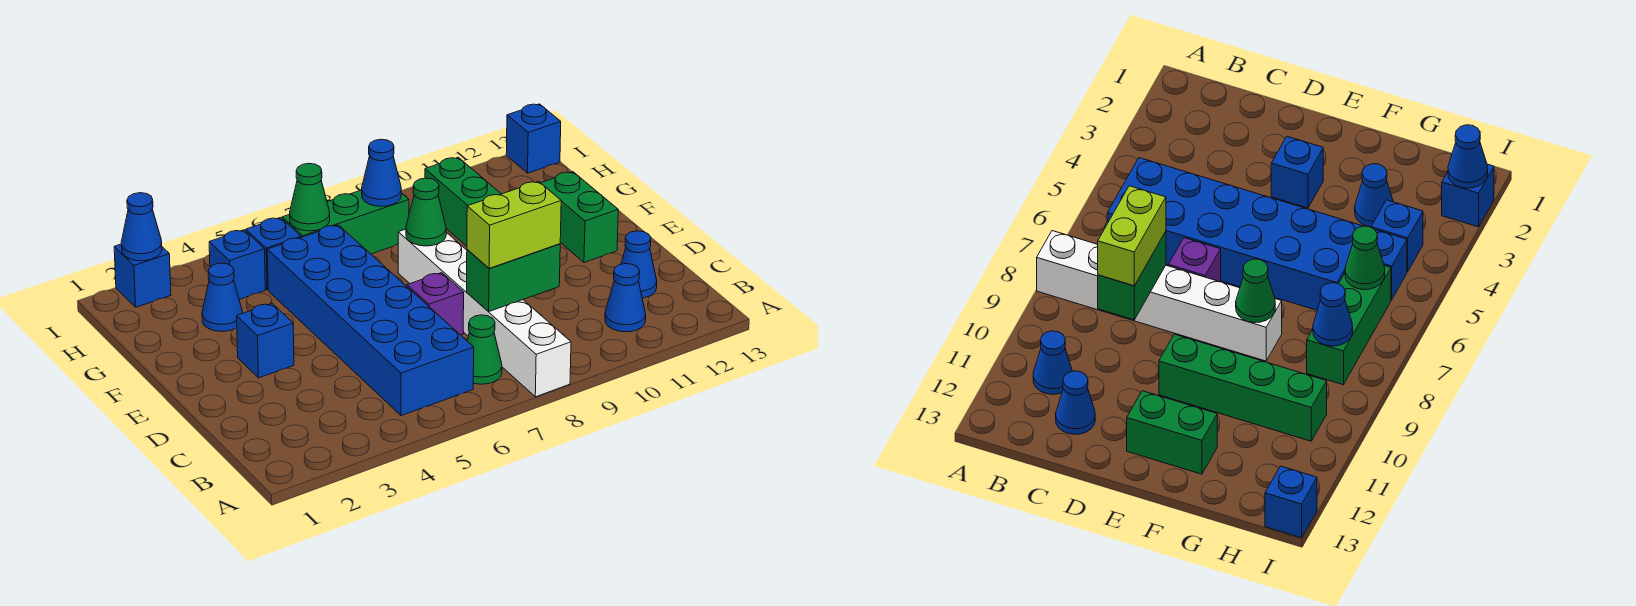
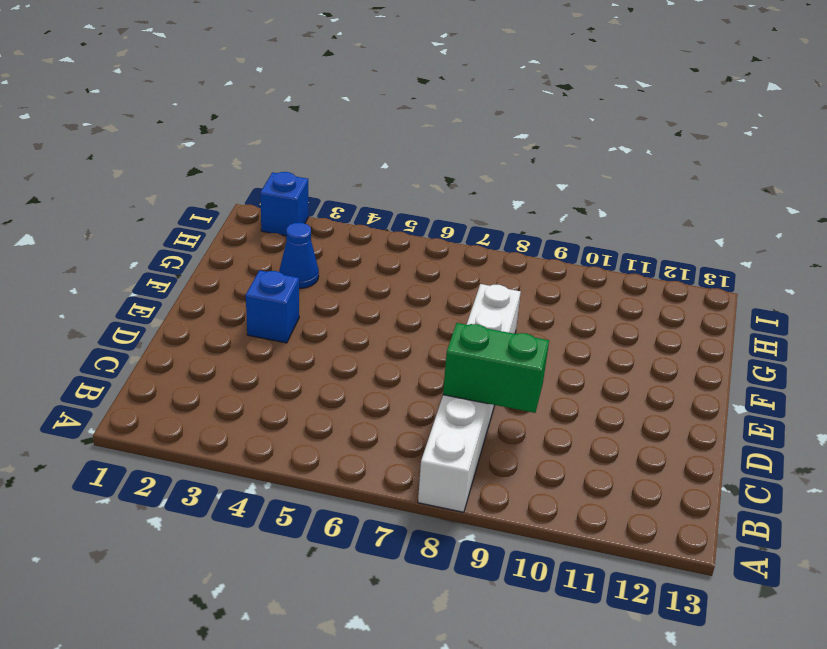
none -> blue brick B5:G6 level 1
none -> green cone B7 level 1
none -> blue cone B11 level 1

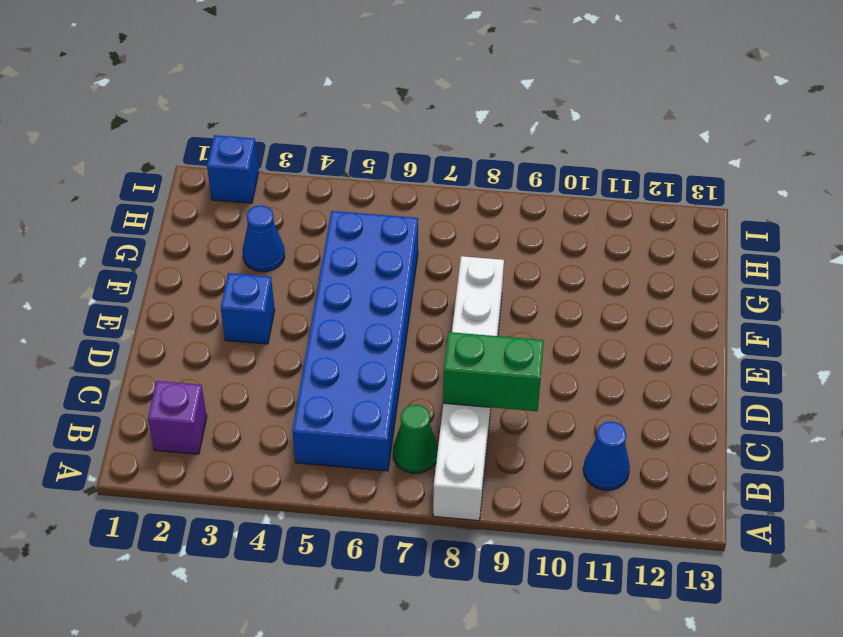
purple brick B2 level 1 -> purple brick D7 level 1
none -> blue cone C12 level 1
none -> green brick E10:H10 level 1
none -> green brick E12:F12 level 1

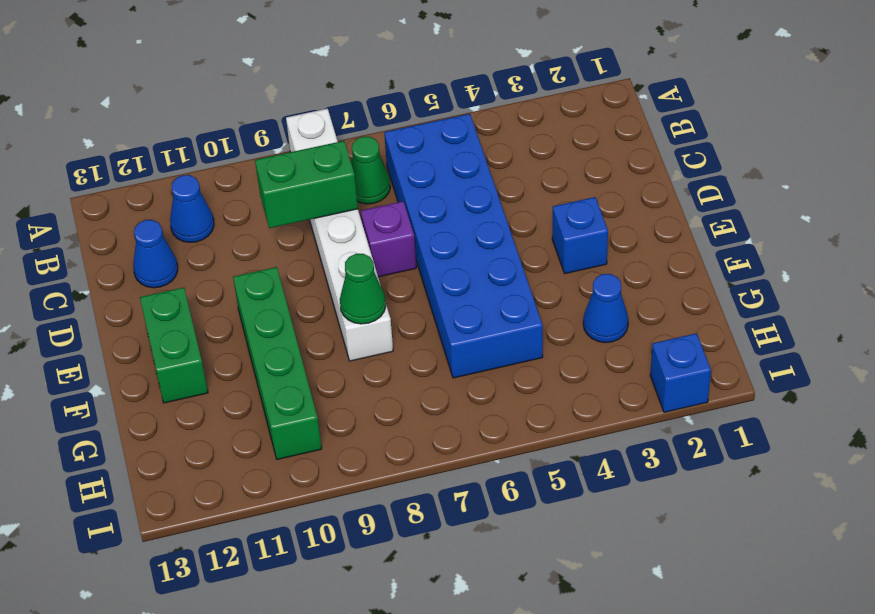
none -> blue brick H4 level 1
none -> blue brick H5 level 1
none -> green brick H6:H8 level 1

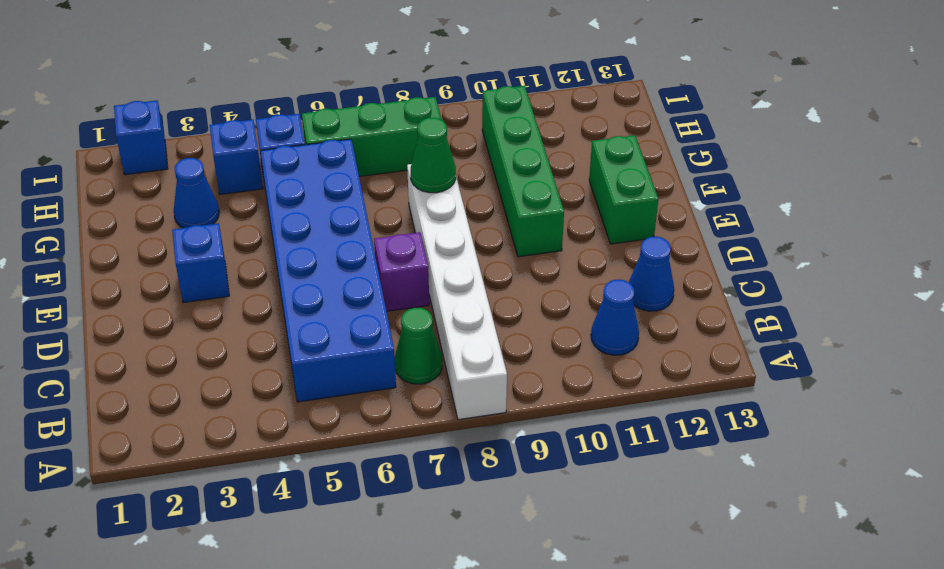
none -> blue brick I13 level 1
none -> green brick C8:C9 level 2
none -> green cone H6 level 2

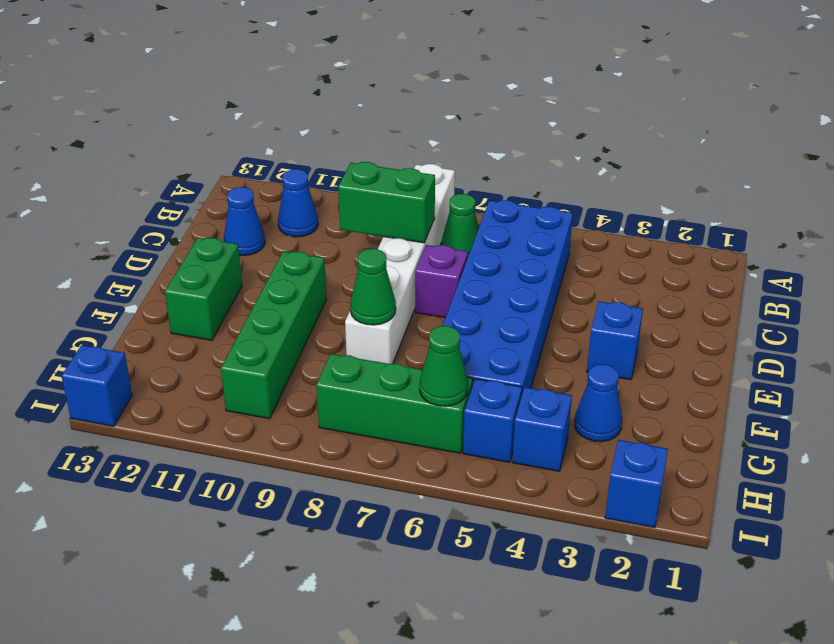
none -> blue cone H8 level 2
none -> blue cone I2 level 2
none -> lime brick C8:C9 level 3

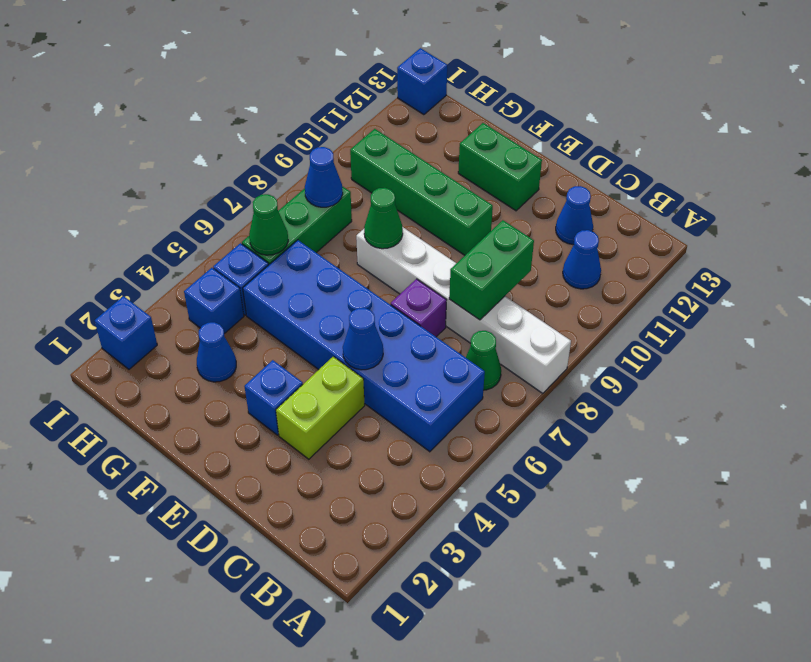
lime brick D3:D4 level 1 -> lime brick C8:C9 level 3
blue cone D5 level 2 -> blue cone I2 level 2

